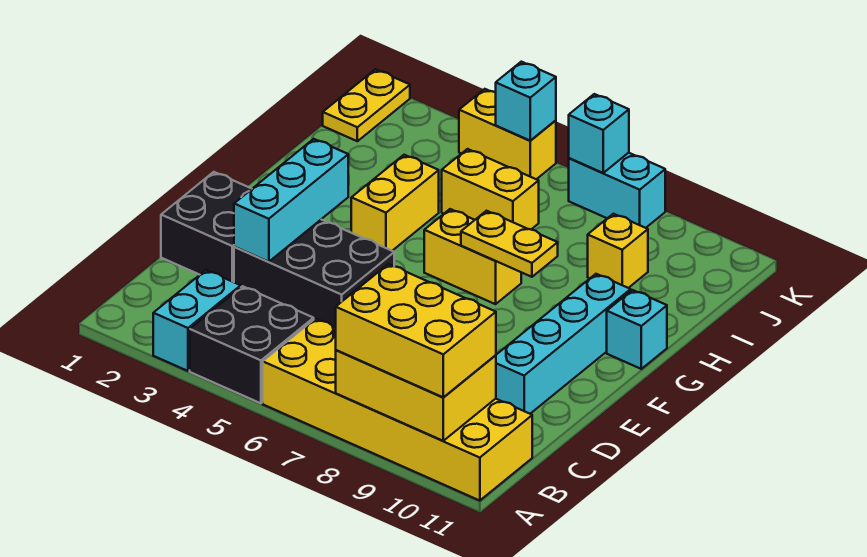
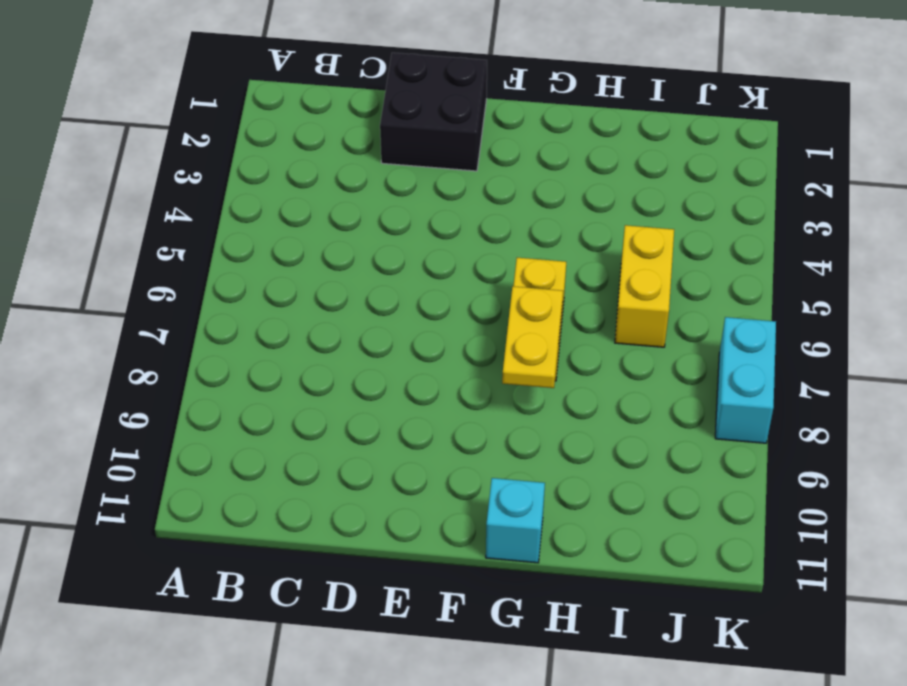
none -> cyan brick A3:B3 level 1
none -> black brick A4:B5 level 1
none -> yellow brick A6:B11 level 1

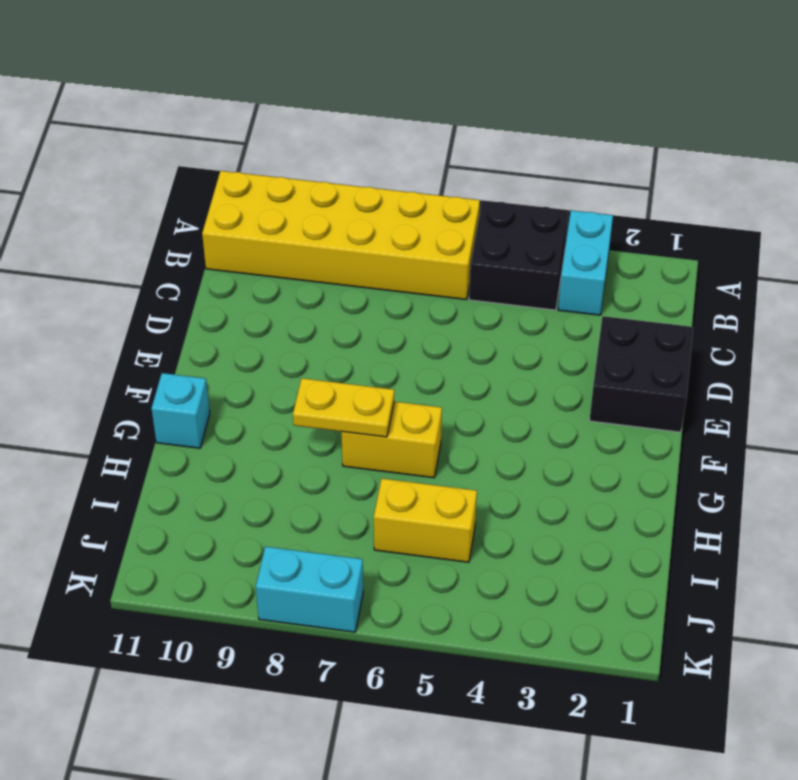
none -> black brick D3:E5 level 1
none -> cyan brick D10:G10 level 1
none -> yellow brick G4:H4 level 1

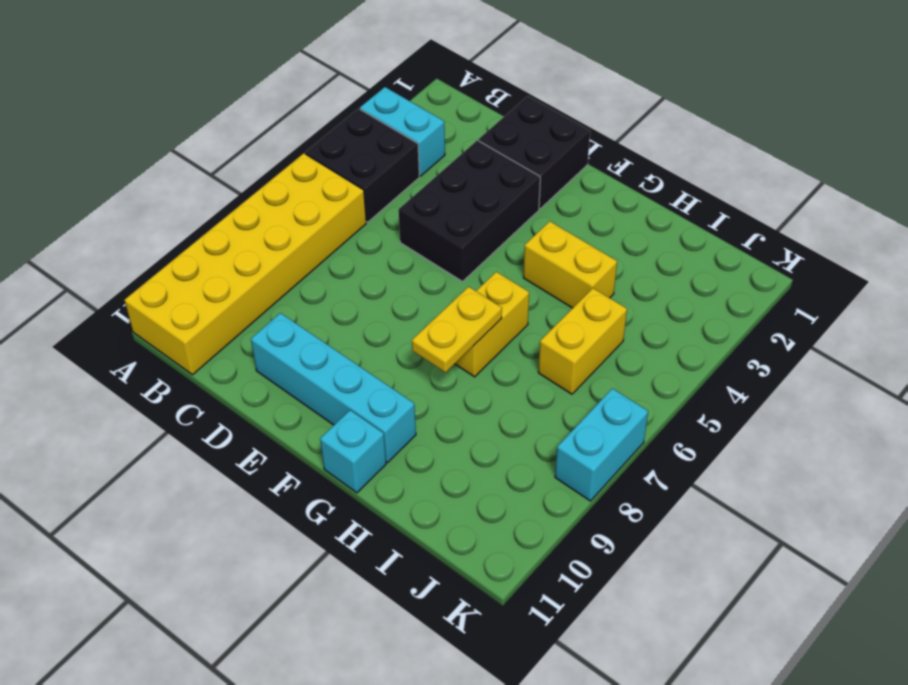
none -> yellow brick I9 level 1
none -> yellow plate J1:K1 level 1
none -> yellow brick K4:K5 level 1

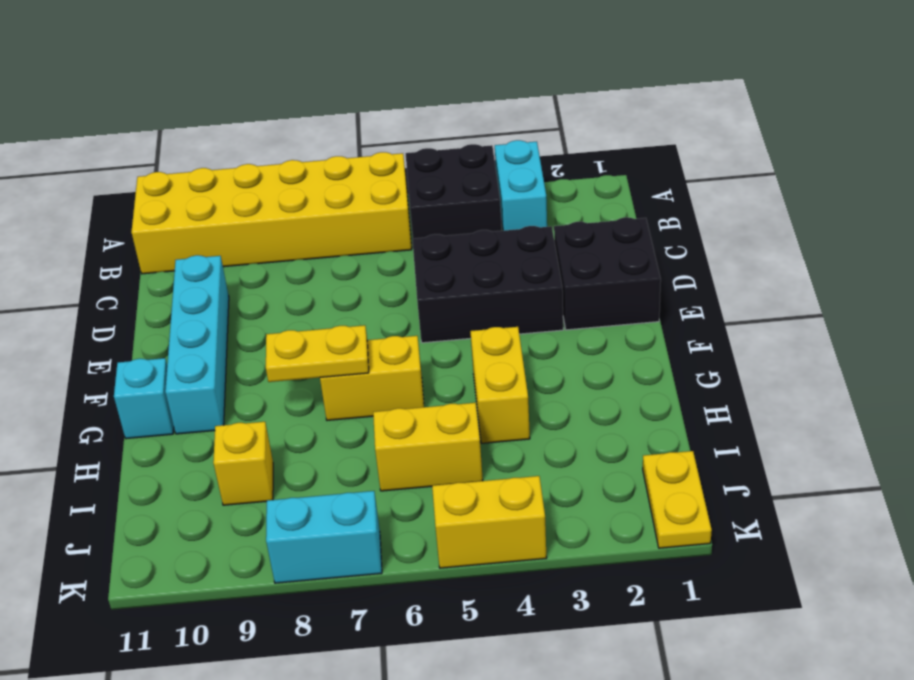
none -> yellow brick A8:B10 level 2
none -> cyan brick D3:F3 level 2
none -> cyan brick K5 level 2

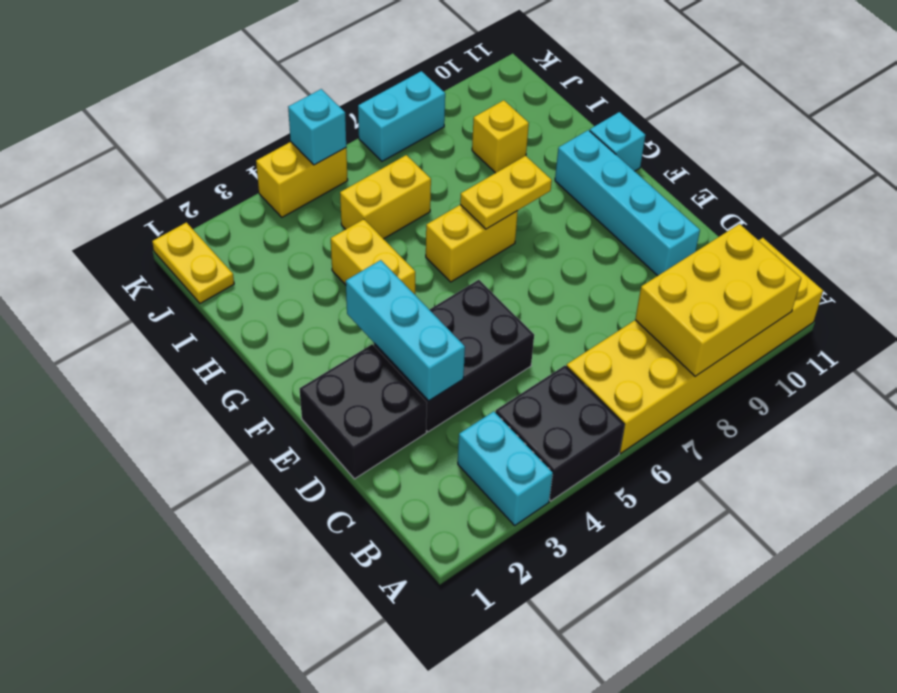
none -> cyan brick K7 level 2
none -> yellow brick A8:B10 level 3

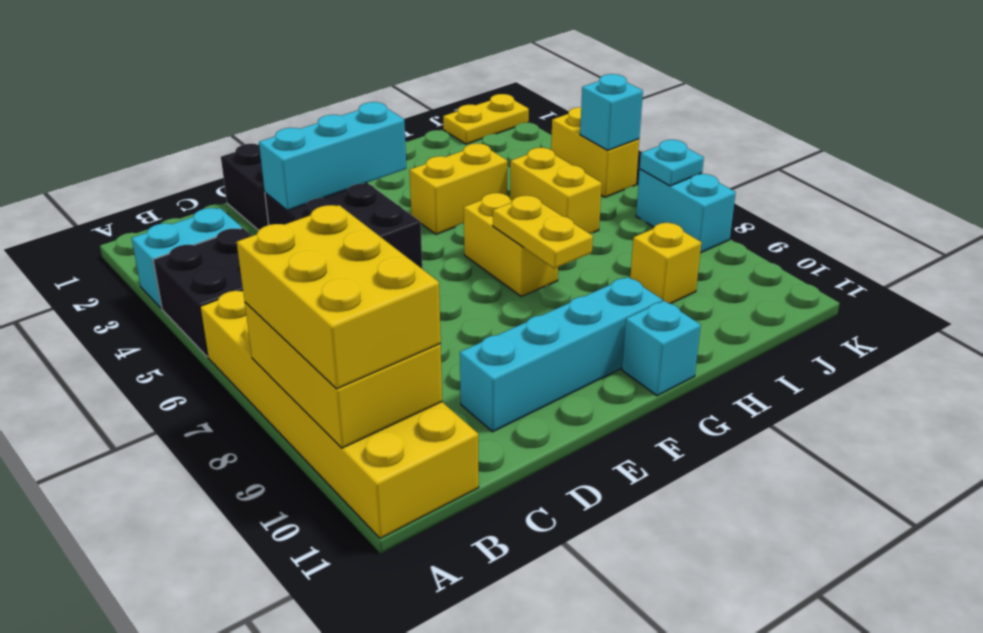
cyan plate K7 level 2 -> cyan brick K7 level 2

